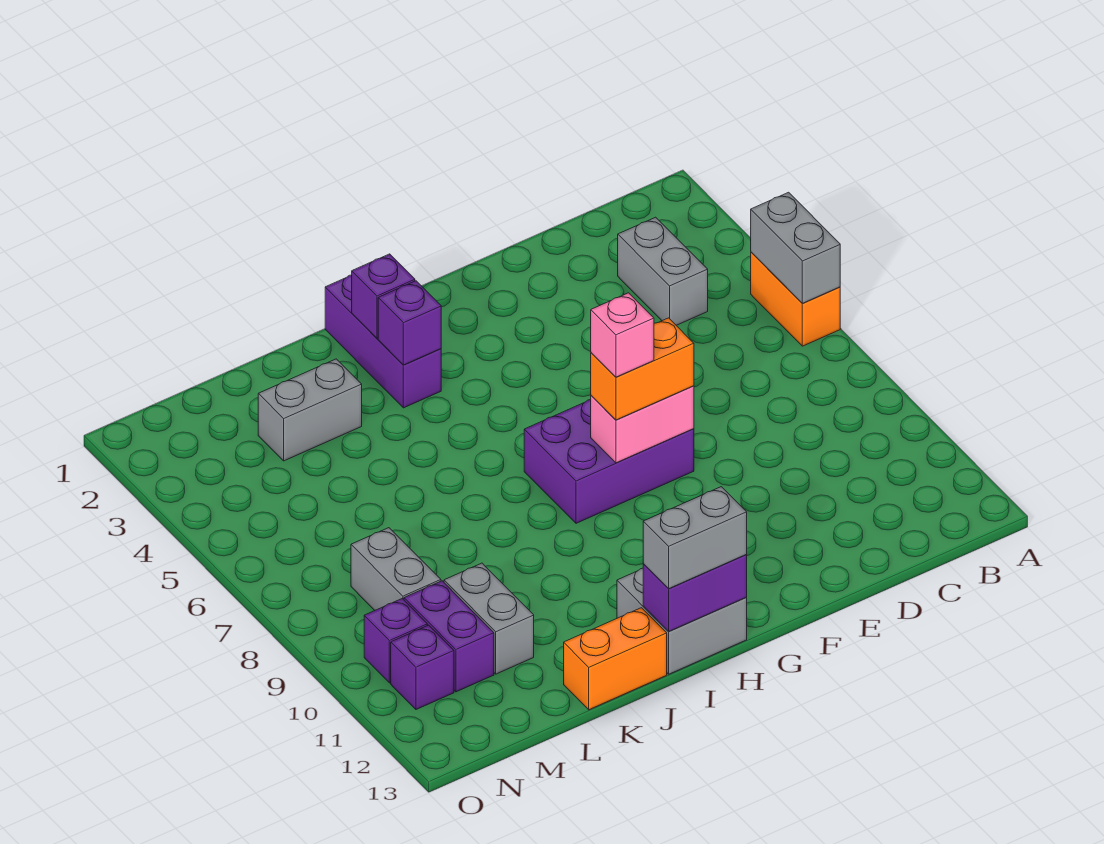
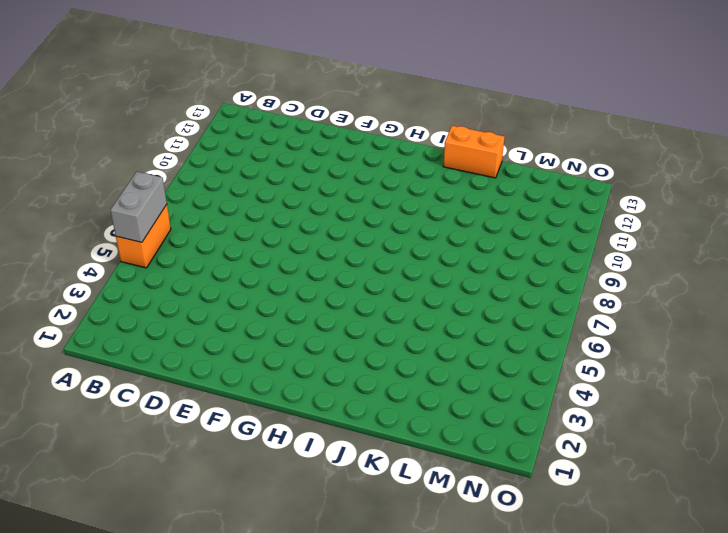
none -> grey brick C3:C4 level 1
none -> purple brick F7:H8 level 1
none -> grey brick H12:I13 level 1

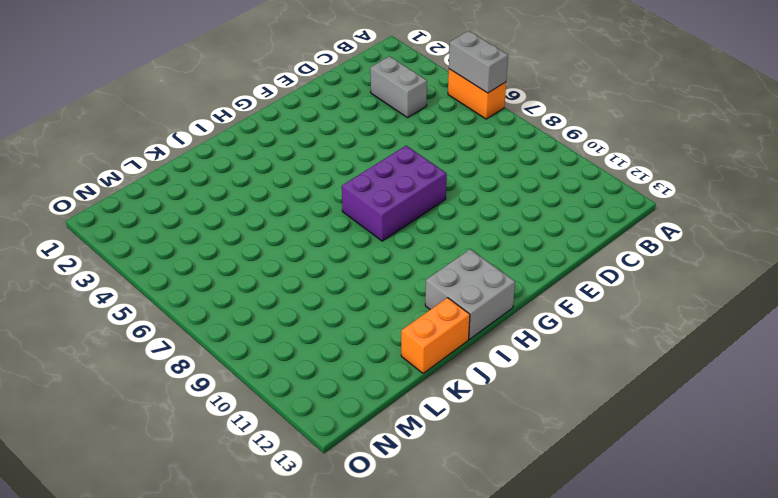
none -> purple brick I1:I3 level 1
none -> grey brick K3:L3 level 1
none -> grey brick L10:L11 level 1

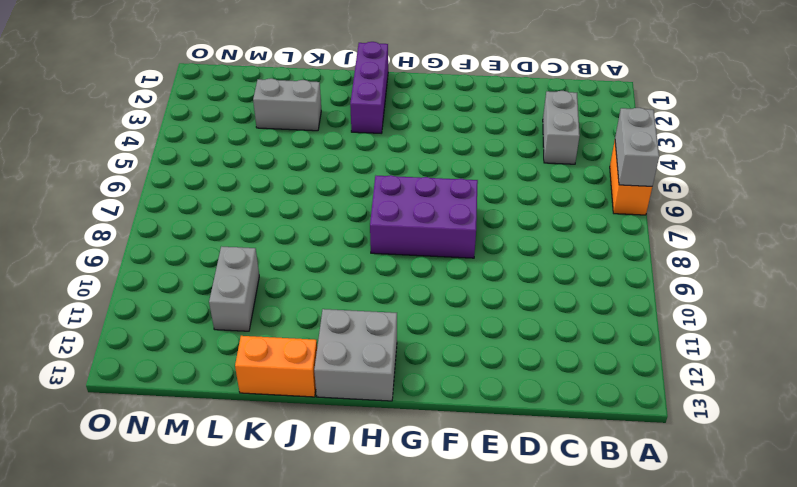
none -> grey brick M8:M9 level 1
none -> purple brick M10:M11 level 1
none -> purple brick N10 level 1

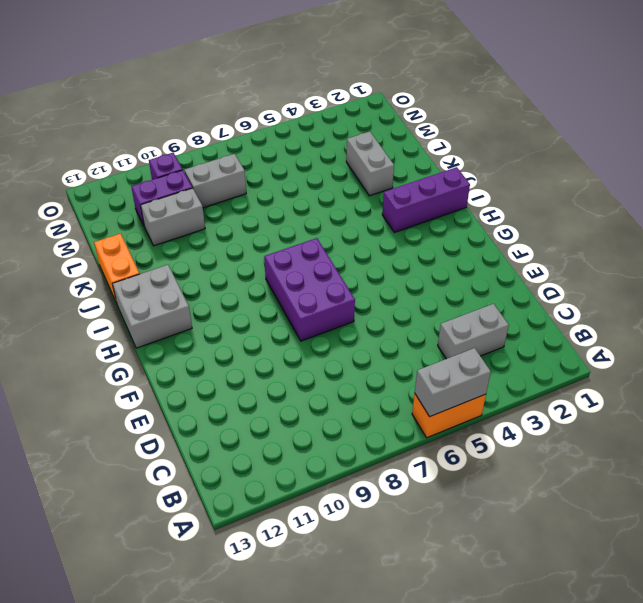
none -> purple brick N11 level 1
none -> pink brick F8:G8 level 2
none -> purple brick H13:I13 level 2

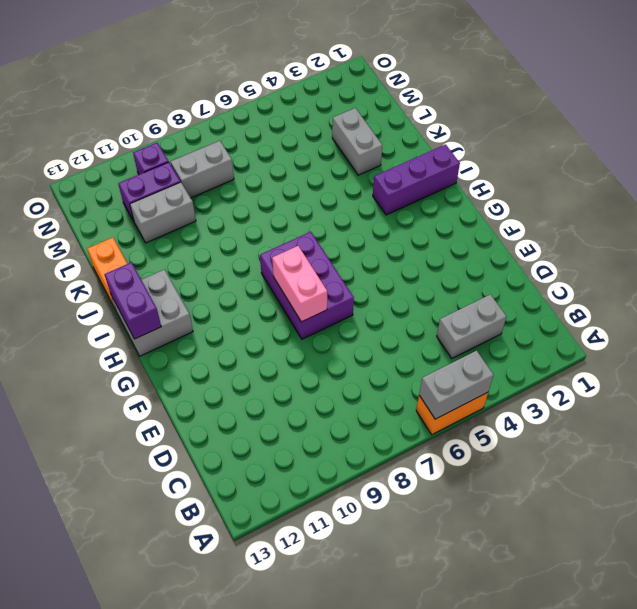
none -> purple brick N11 level 1
none -> purple brick I2 level 2
none -> purple brick I3 level 2

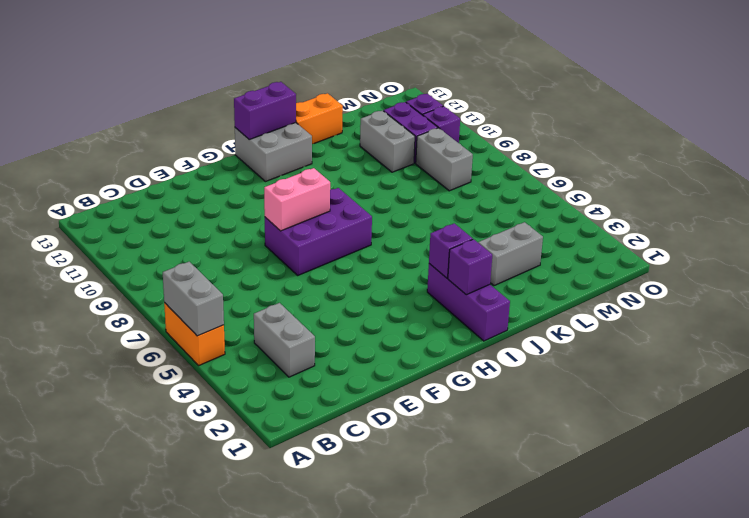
none -> orange brick F8:G8 level 3
none -> grey brick H13:I13 level 3
none -> pink brick G8 level 4

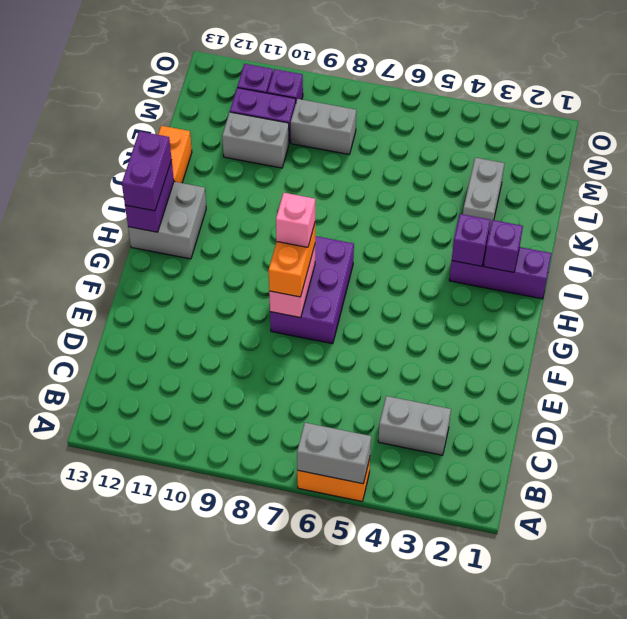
purple brick H13:I13 level 3 -> grey brick H13:I13 level 3

